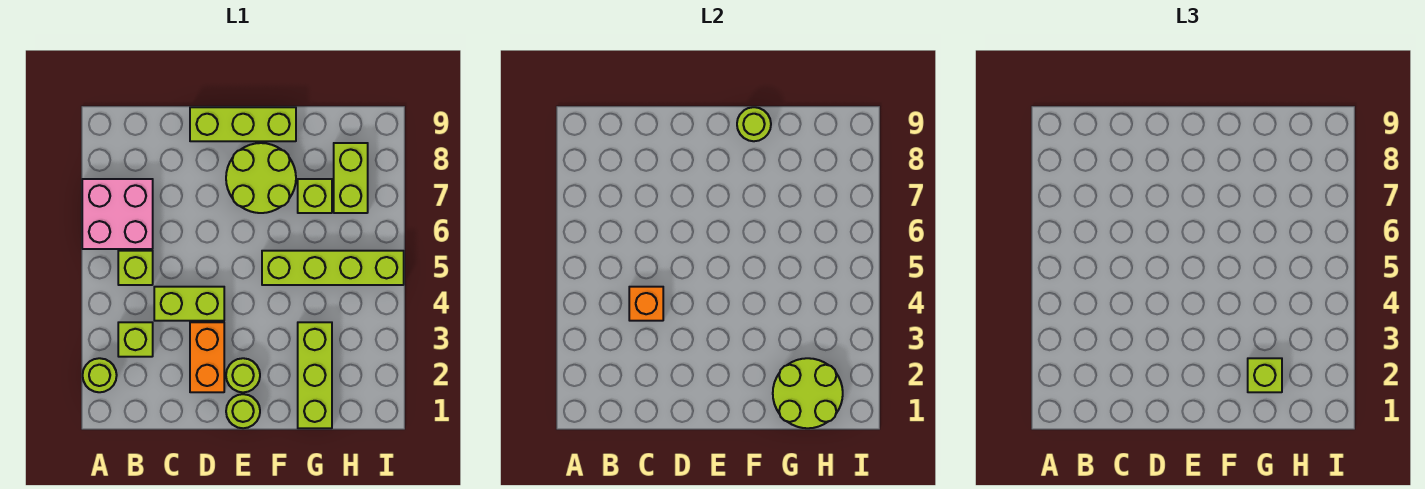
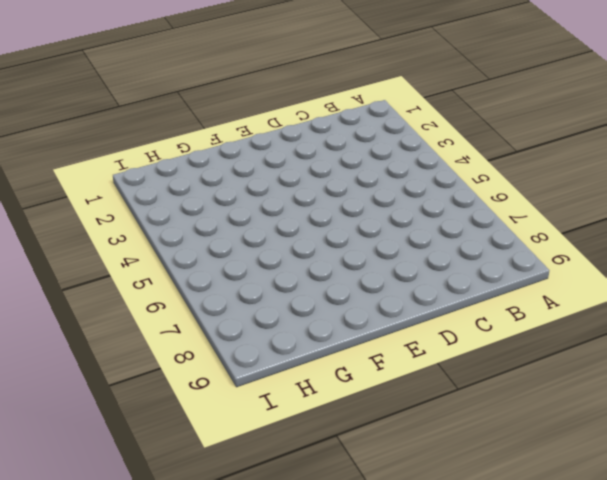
none -> lime round brick A2 level 1
none -> pink brick A6:B7 level 1
none -> lime brick B3 level 1

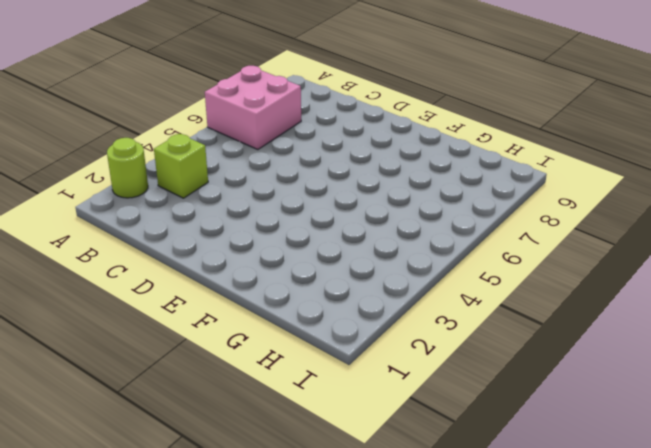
none -> lime brick B5 level 1
none -> lime brick C4:D4 level 1
none -> orange brick D2:D3 level 1

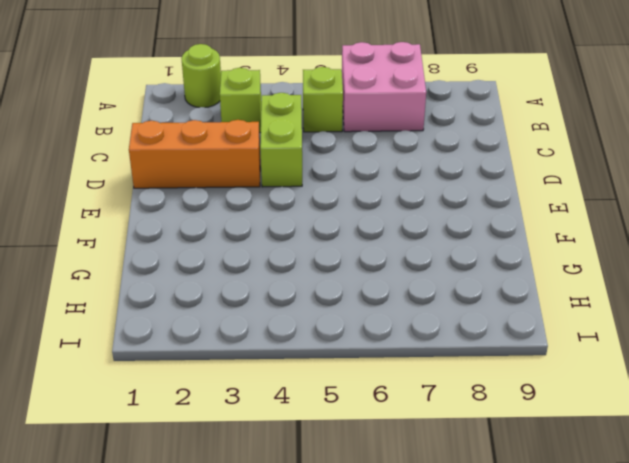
orange brick D1:D3 level 1 -> orange brick D2:D3 level 1
none -> lime brick D9:F9 level 1
none -> lime round brick E1 level 1
none -> lime round brick E2 level 1

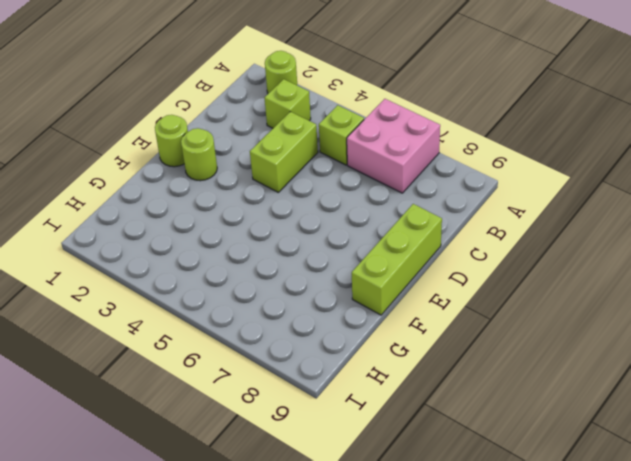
none -> orange brick D2:D3 level 1
none -> lime round brick E7:F8 level 1
none -> lime brick F5:I5 level 1

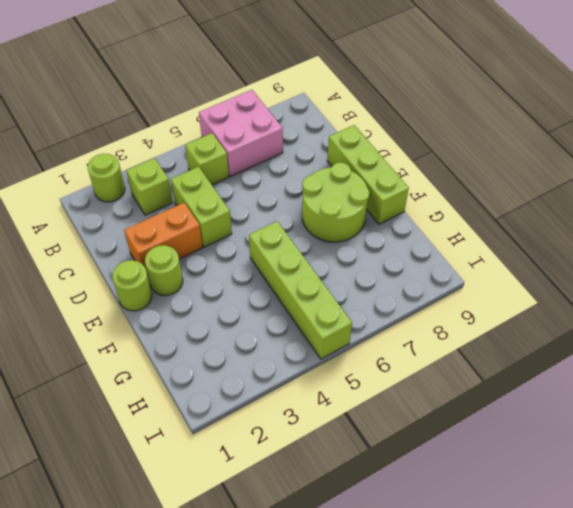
none -> lime brick G1:G3 level 1
none -> lime brick G7 level 1
none -> lime brick H7:H8 level 1

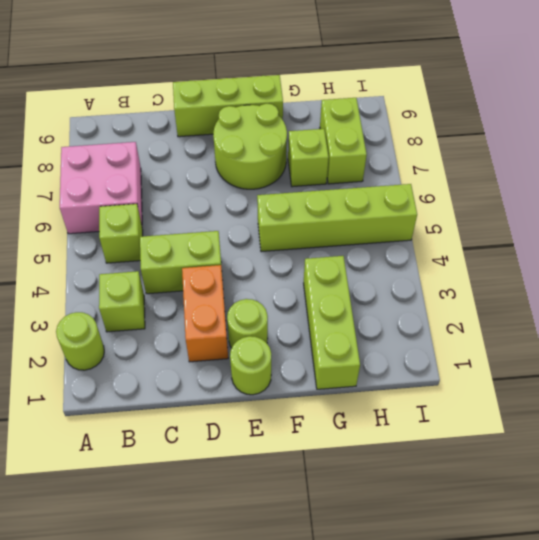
none -> orange brick C4 level 2
none -> lime round brick F9 level 2
none -> lime round brick G1:H2 level 2

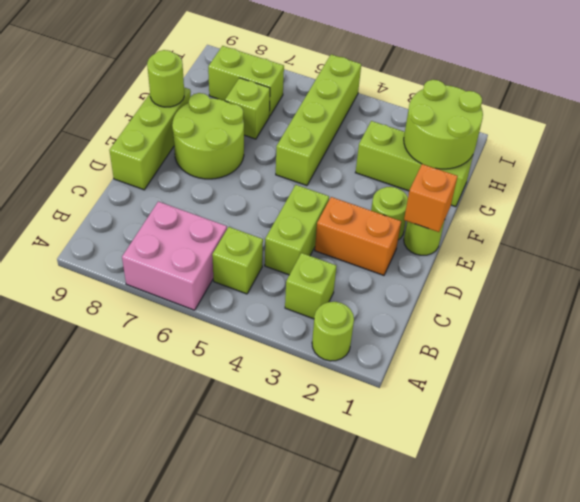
orange brick E1 level 2 -> orange brick C4 level 2
none -> lime brick G2 level 3

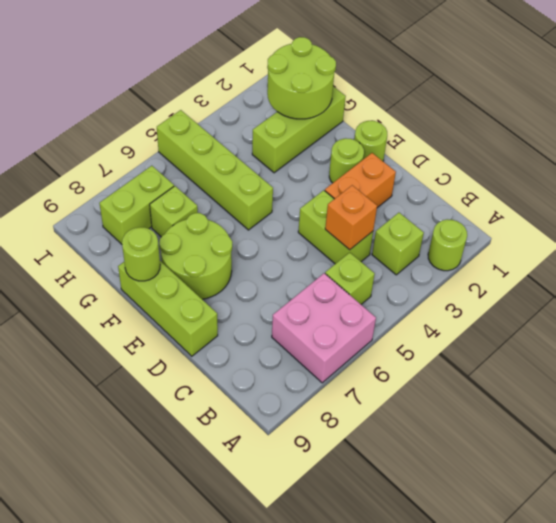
none -> lime brick G2 level 3

